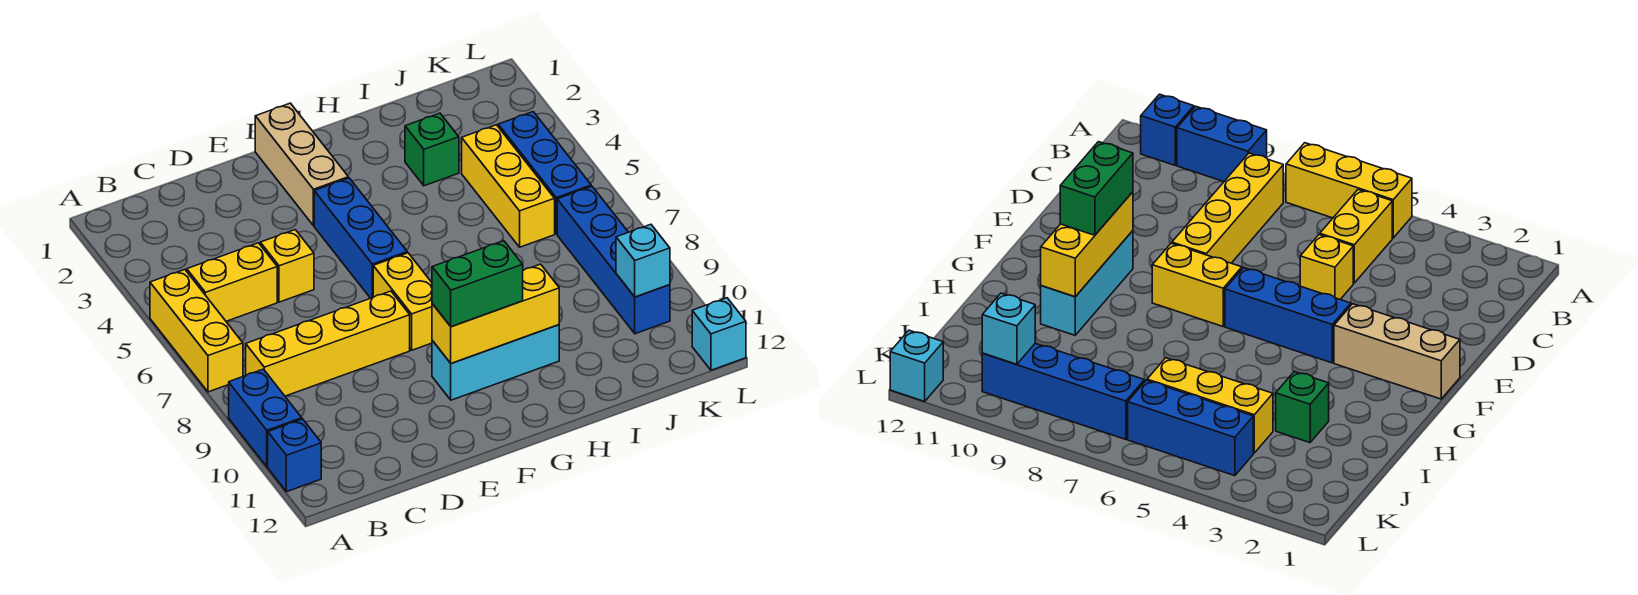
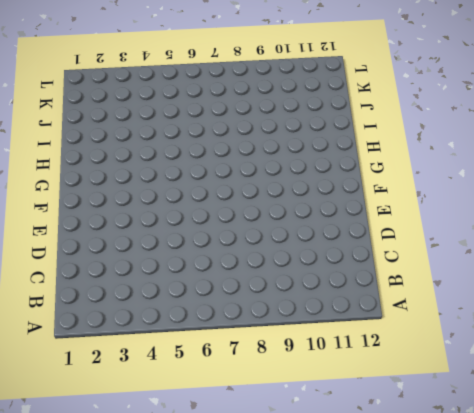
none -> yellow brick A5:A7 level 1
none -> blue brick A9:A10 level 1
none -> blue brick A11 level 1

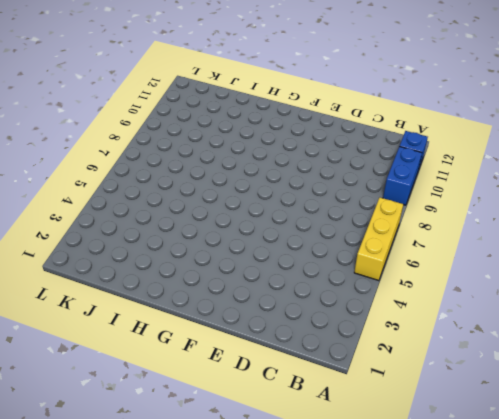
none -> yellow brick B5:C5 level 1
none -> yellow brick B8:E8 level 1
none -> yellow brick D5 level 1

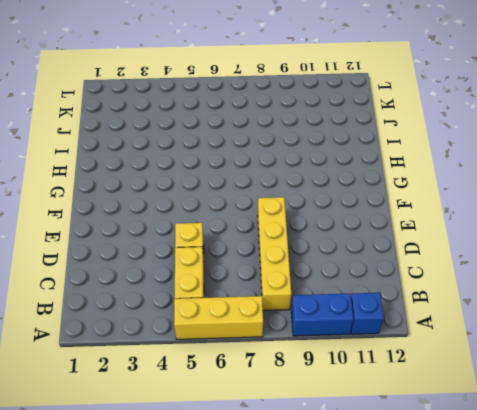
none -> tan brick F1:F3 level 1
none -> blue brick F4:F6 level 1
none -> yellow brick F7:F8 level 1

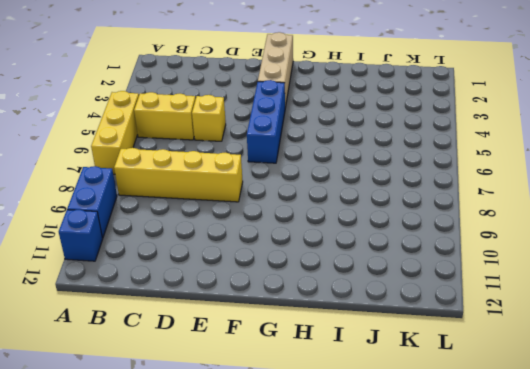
none -> yellow brick F7:F8 level 1
none -> cyan brick F10:H10 level 1
none -> green brick I3 level 1

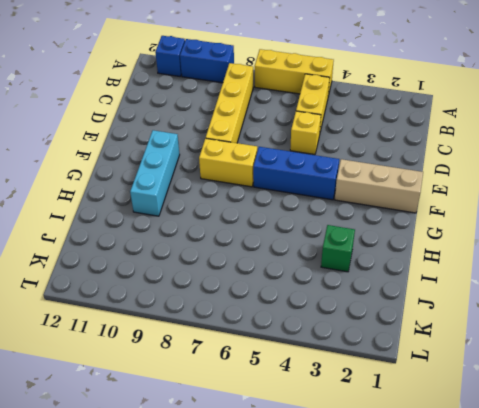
none -> yellow brick J4:J6 level 1
none -> blue brick K4:K6 level 1
none -> blue brick K7:K10 level 1

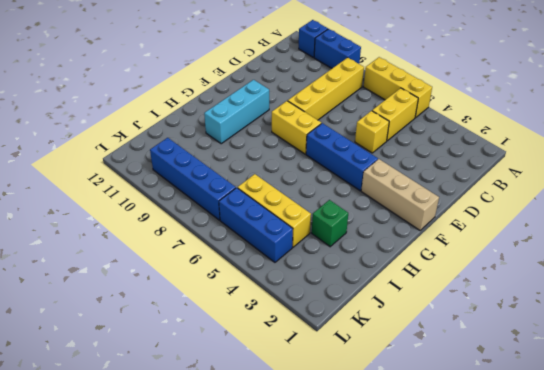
none -> cyan brick L12 level 1
none -> yellow brick F10:H10 level 2
none -> cyan brick K10 level 2

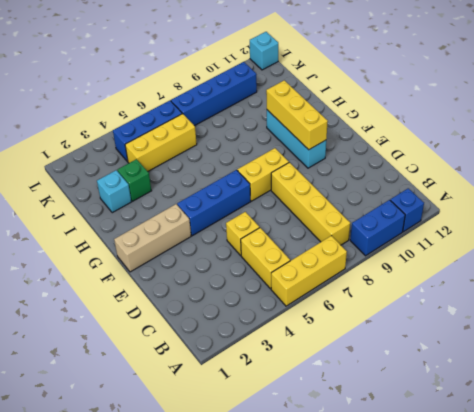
cyan brick I2 level 1 -> cyan brick K10 level 2
none -> green brick F10:G10 level 3

